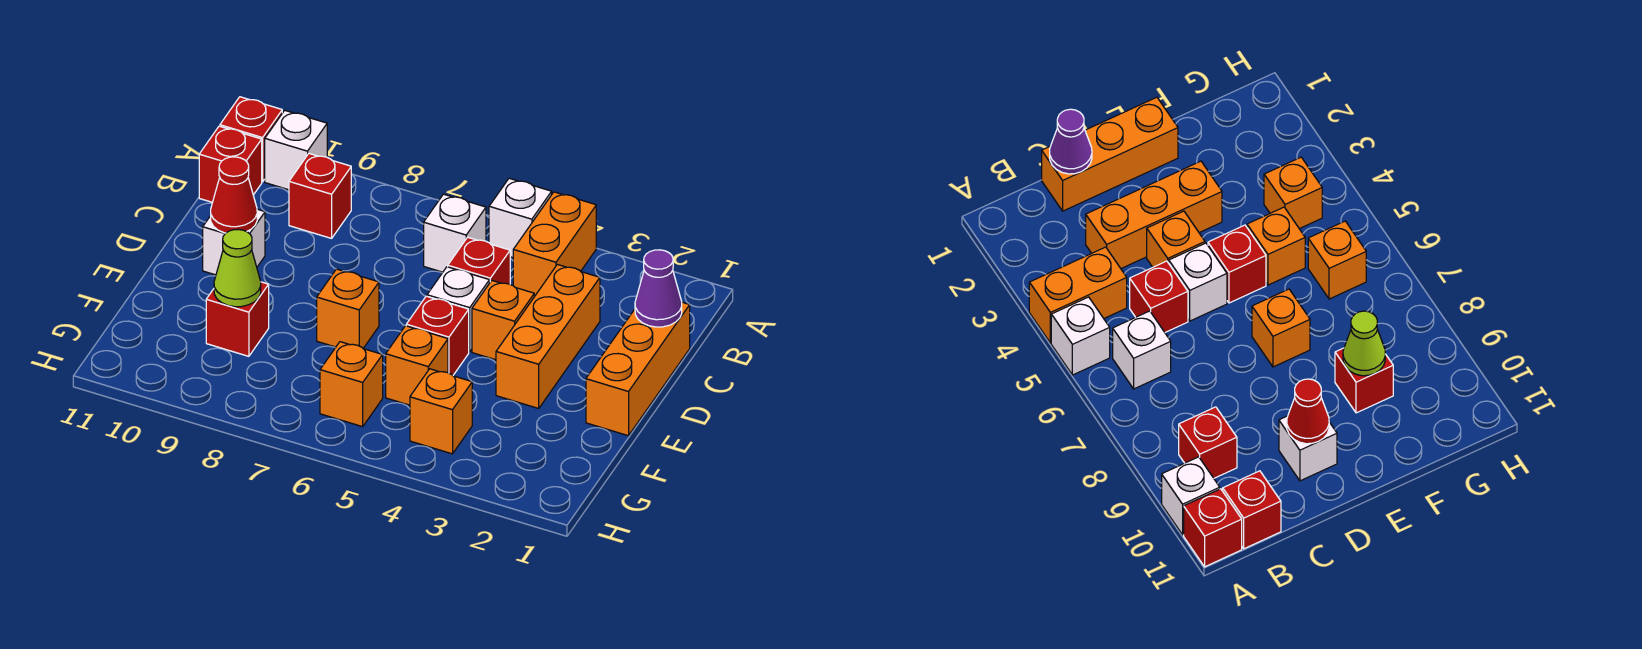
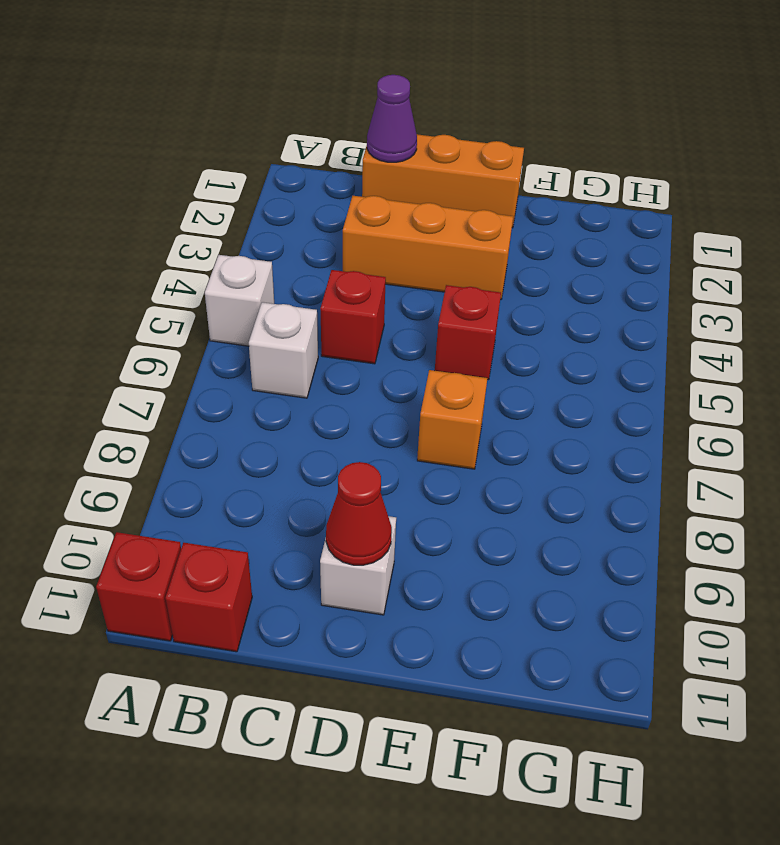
none -> orange brick A4:B4 level 1
none -> white brick A10 level 1
none -> red brick B9 level 1

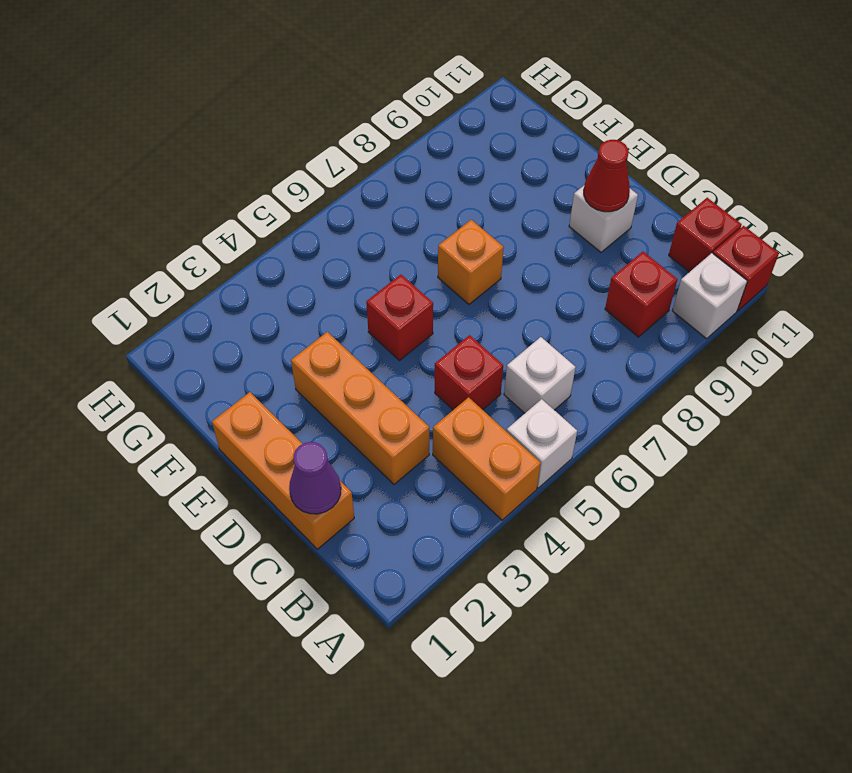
none -> orange brick D4 level 1
none -> white brick D5 level 1
none -> orange brick F5 level 1

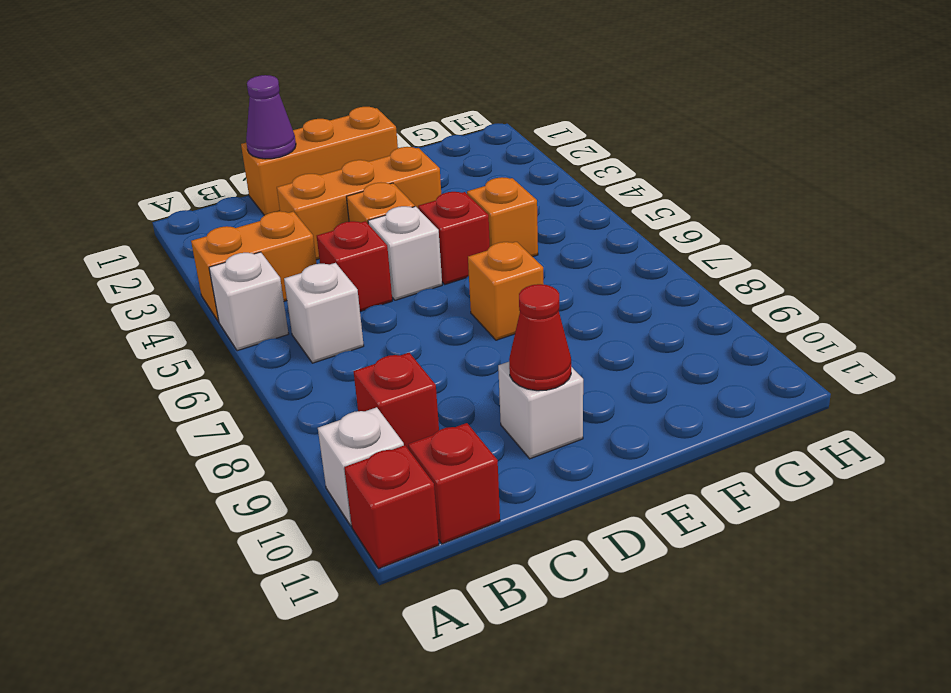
none -> red brick F9 level 1
none -> orange brick G4 level 1
none -> orange brick G6 level 1

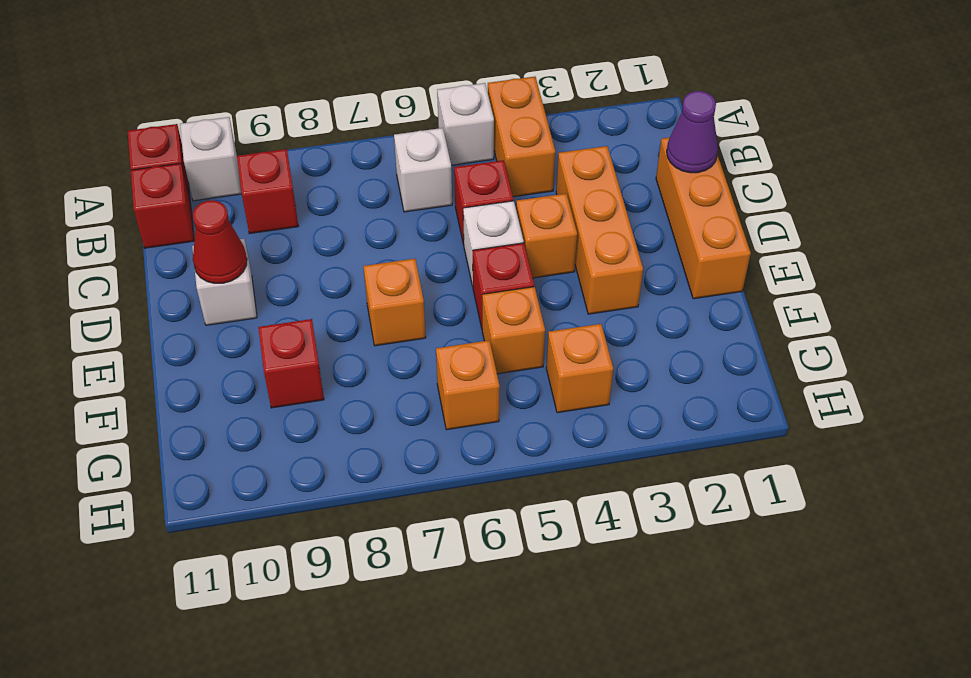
none -> lime cone F9 level 2

